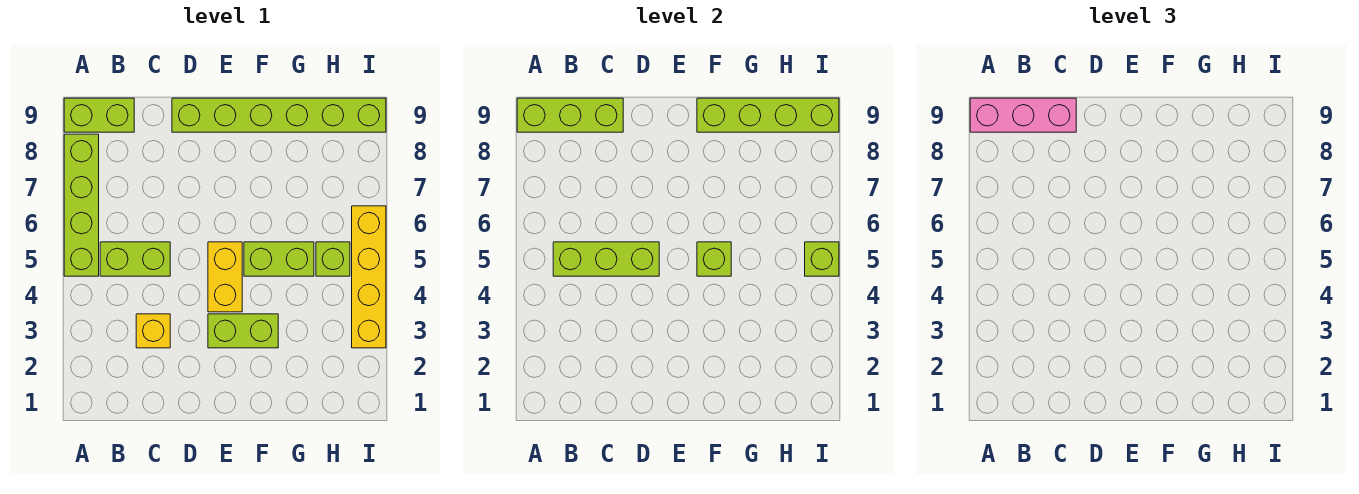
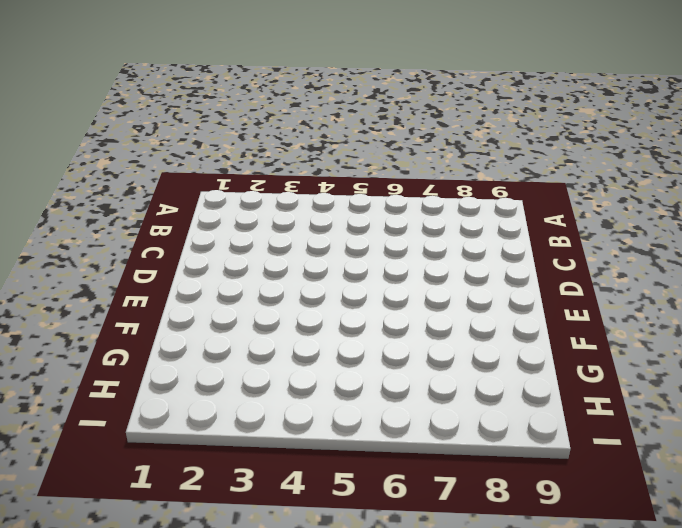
none -> lime brick A5:A8 level 1
none -> lime brick A9:B9 level 1
none -> lime brick B5:C5 level 1

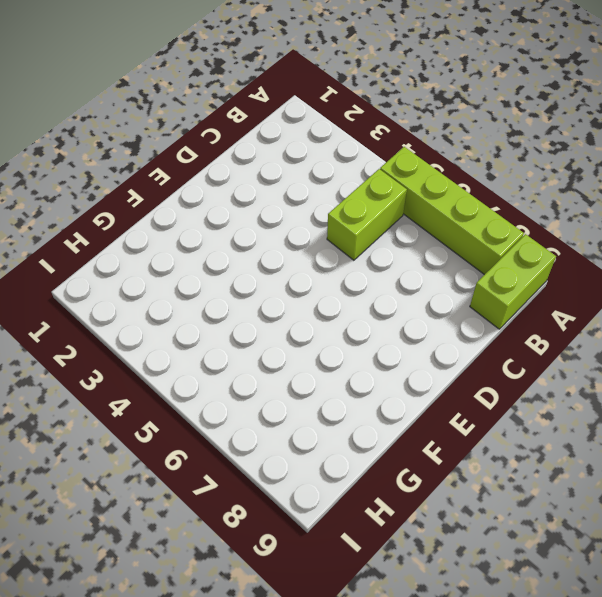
none -> yellow brick C3 level 1
none -> lime brick D9:I9 level 1
none -> lime brick E3:F3 level 1

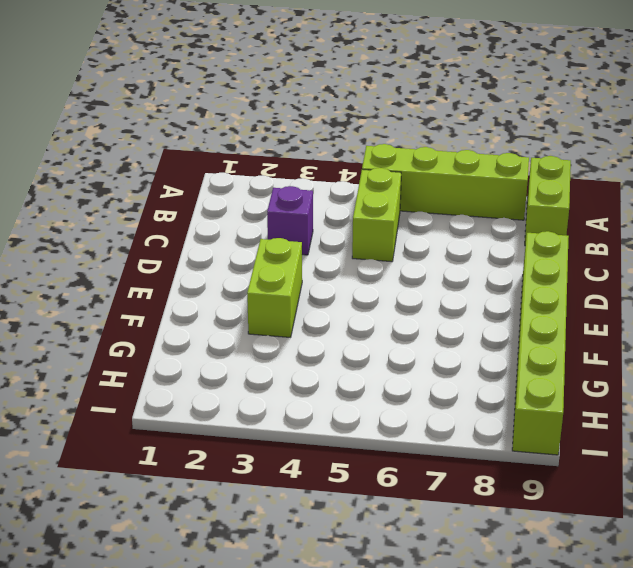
purple brick C3 level 1 -> yellow brick C3 level 1
none -> yellow brick E4:E5 level 1
none -> lime brick F5:G5 level 1
none -> lime brick H5 level 1

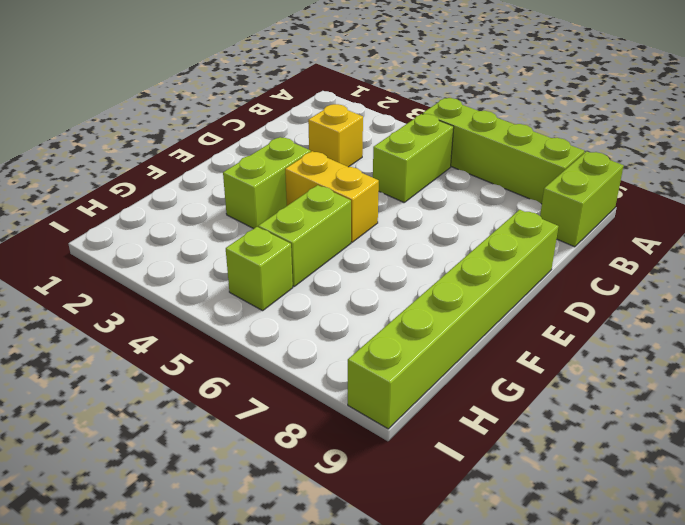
none -> yellow brick I3:I6 level 1
none -> lime brick A9:C9 level 2
none -> lime brick B5:D5 level 2

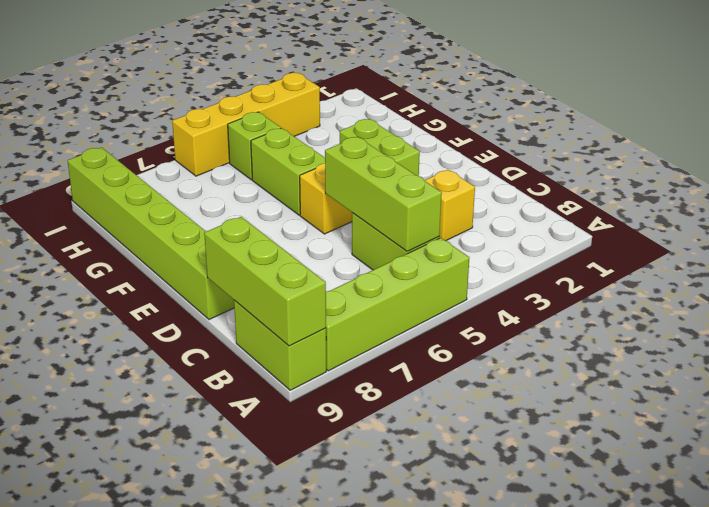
none -> lime brick F5 level 2
none -> lime brick F9:I9 level 2
none -> lime brick I5 level 2

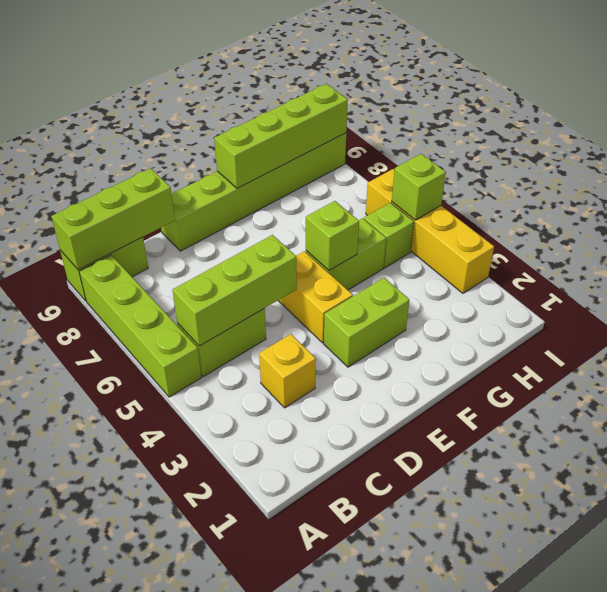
none -> pink brick A9:C9 level 3

